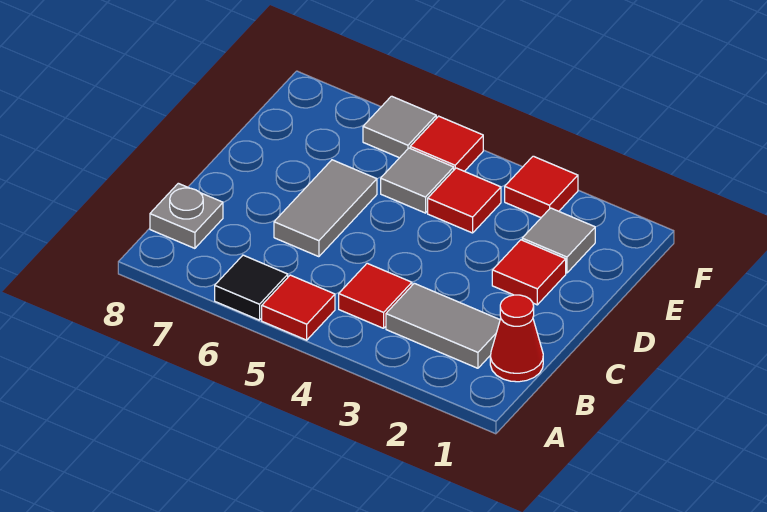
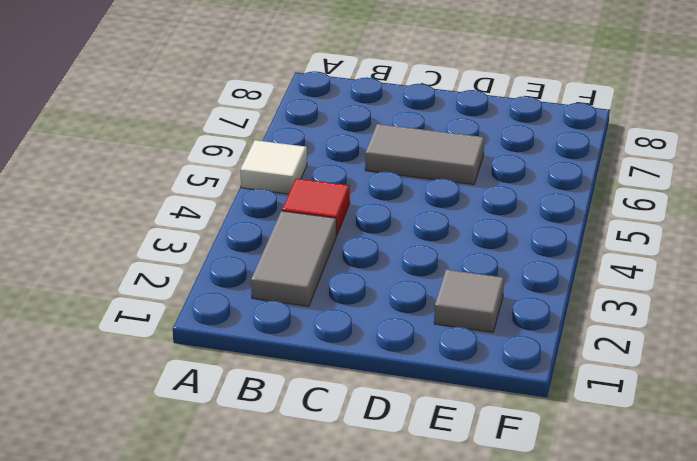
white tile A5 level 1 -> red tile A5 level 1
none -> black tile A6 level 1
none -> red cone B1 level 1
none -> grey plate B8 level 1

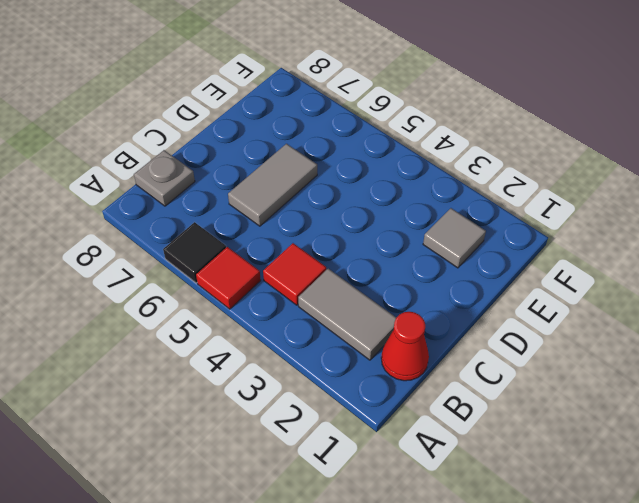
none -> red tile D2 level 1
none -> red tile E4 level 1
none -> grey tile E5 level 1

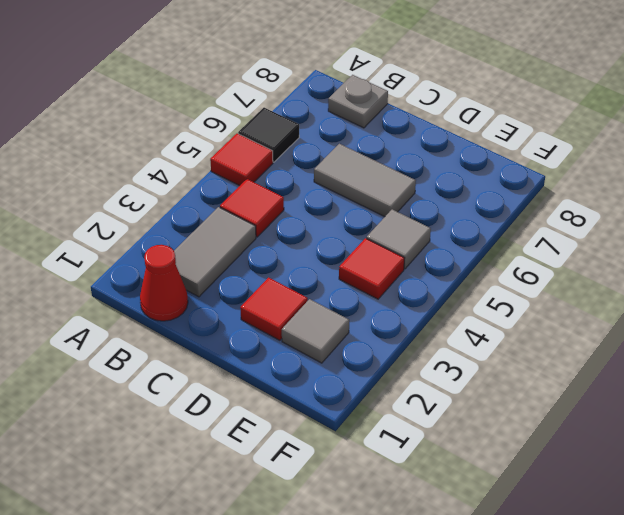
none -> red tile F3 level 1
none -> red tile F5 level 1
none -> grey tile F6 level 1

